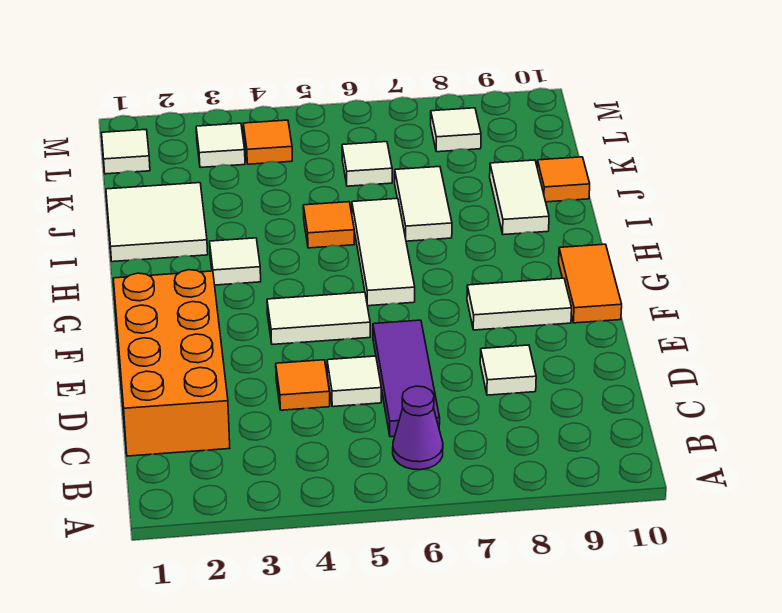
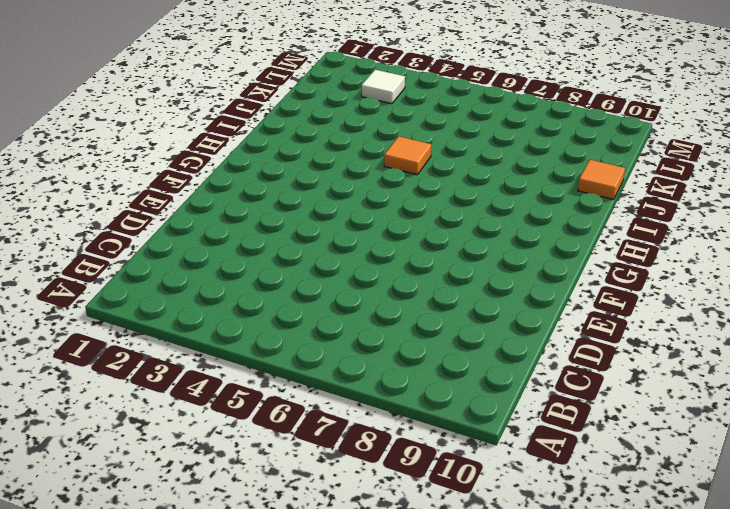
none -> purple cone B6 level 1
none -> orange brick C1:F2 level 1
none -> purple tile C6:E6 level 1

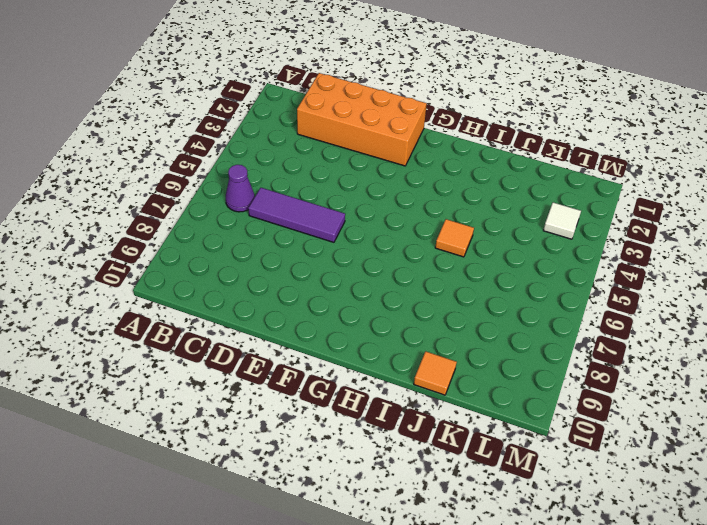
none -> orange tile D4 level 1
none -> white tile D5 level 1
none -> white tile D8 level 1

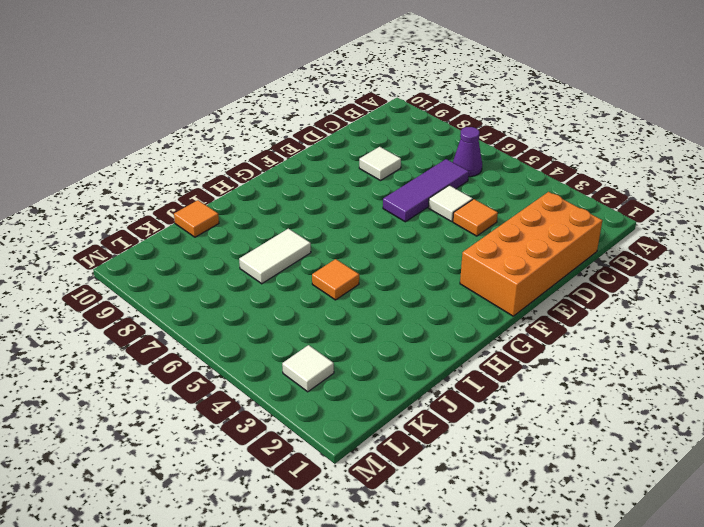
none -> white tile F4:F5 level 1
none -> white tile F8:F9 level 1
none -> orange tile F10:G10 level 1

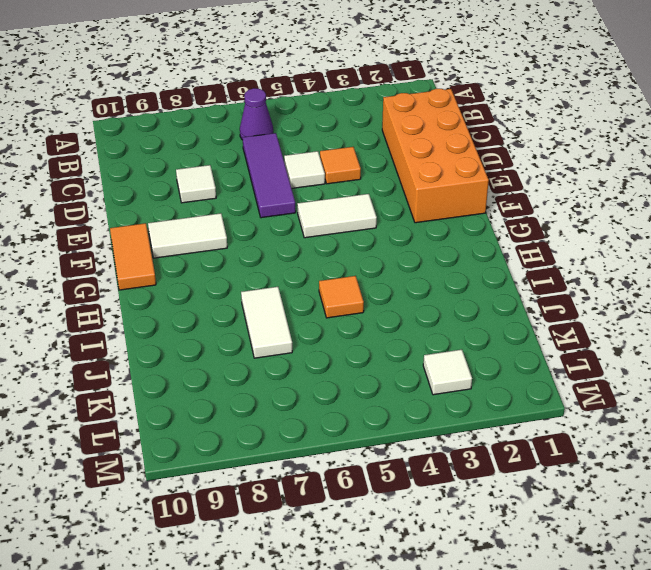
none -> white tile G6:I6 level 1
none -> white tile H3 level 1
none -> white tile I1:J2 level 1

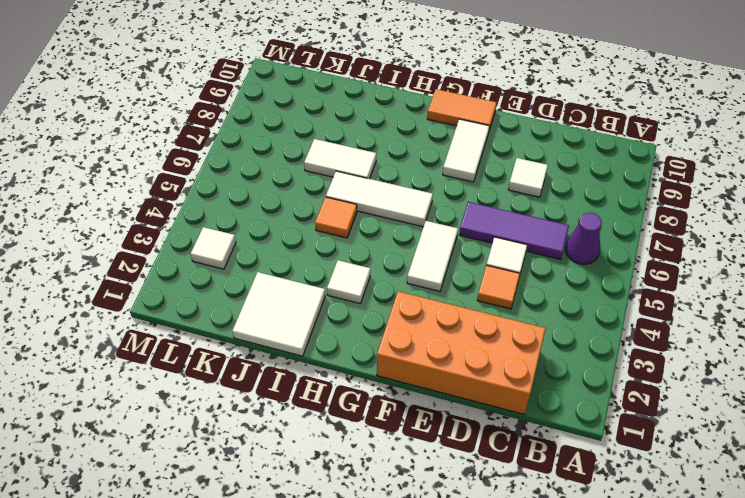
none -> white tile I9:J9 level 1
none -> orange tile J10 level 1
none -> white tile K6 level 1

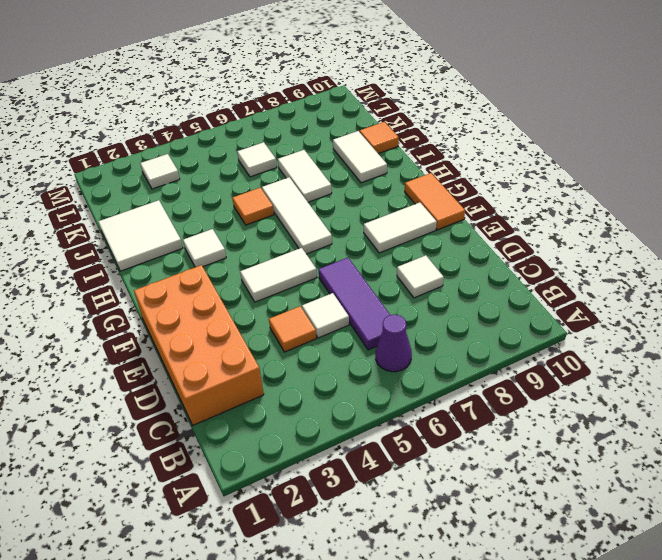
none -> white tile L1 level 1
none -> orange tile L4 level 1
none -> white tile L8 level 1

